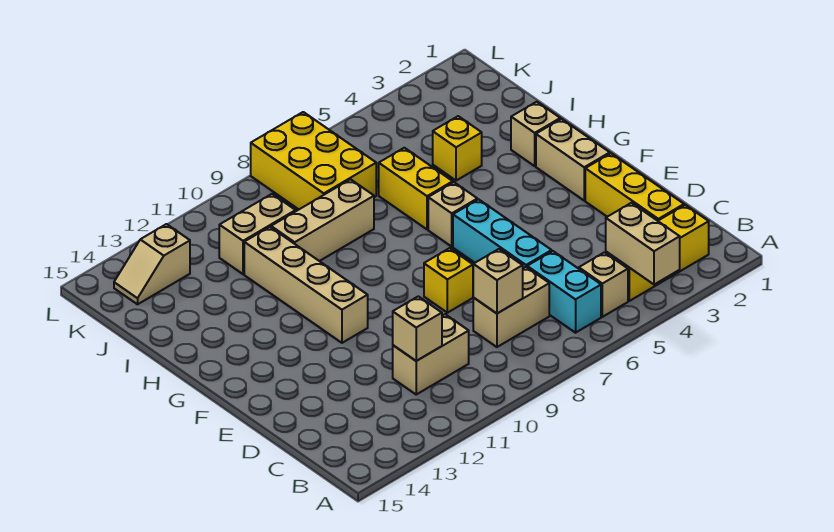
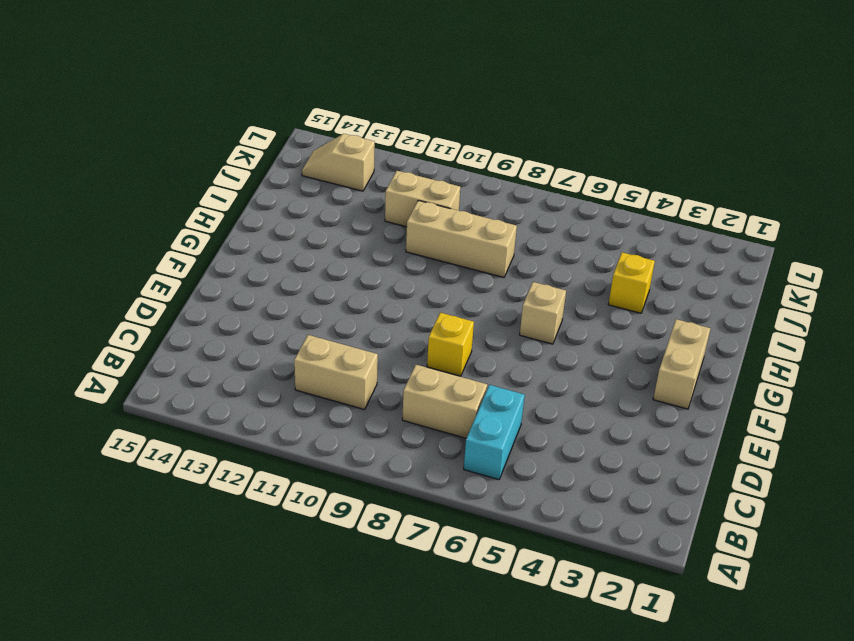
none -> yellow brick B2:B4 level 1
none -> tan brick B5 level 1
none -> yellow brick C2:E2 level 1

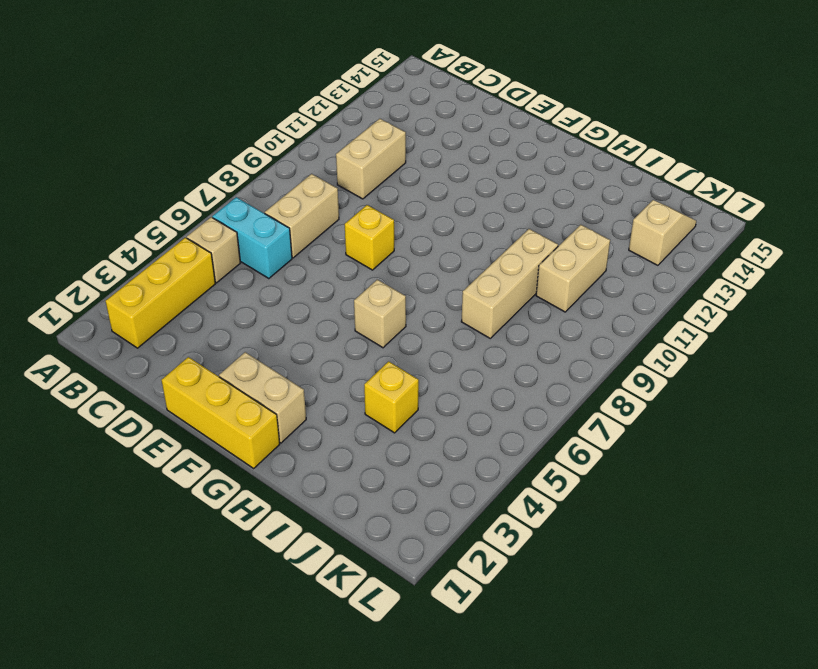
yellow brick E1:G1 level 1 -> yellow brick C2:E2 level 1
none -> cyan brick D6:F6 level 1
none -> tan brick F11:I11 level 1
none -> tan brick H2 level 1

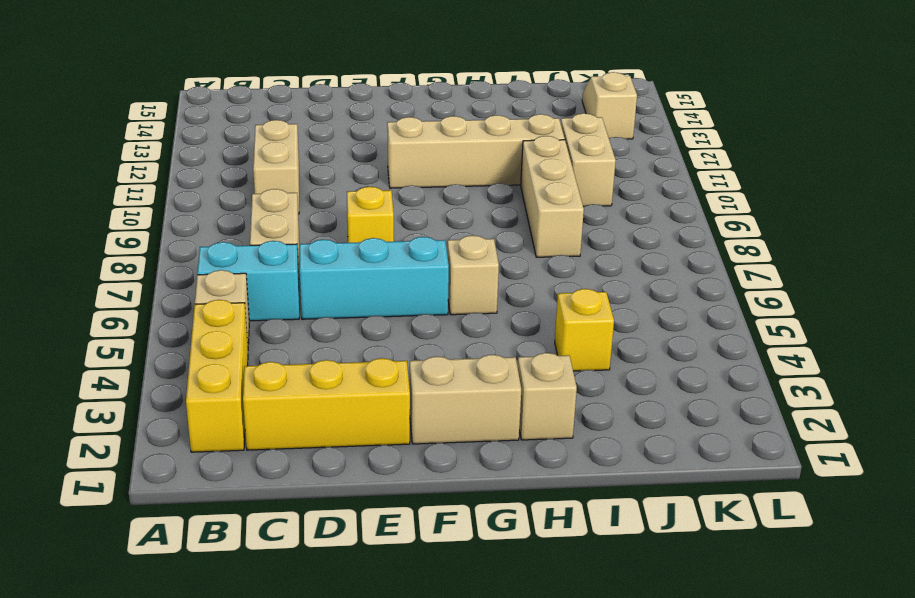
none -> yellow brick H6:I6 level 1
none -> yellow brick J7:L8 level 1
none -> tan brick A4:B4 level 2

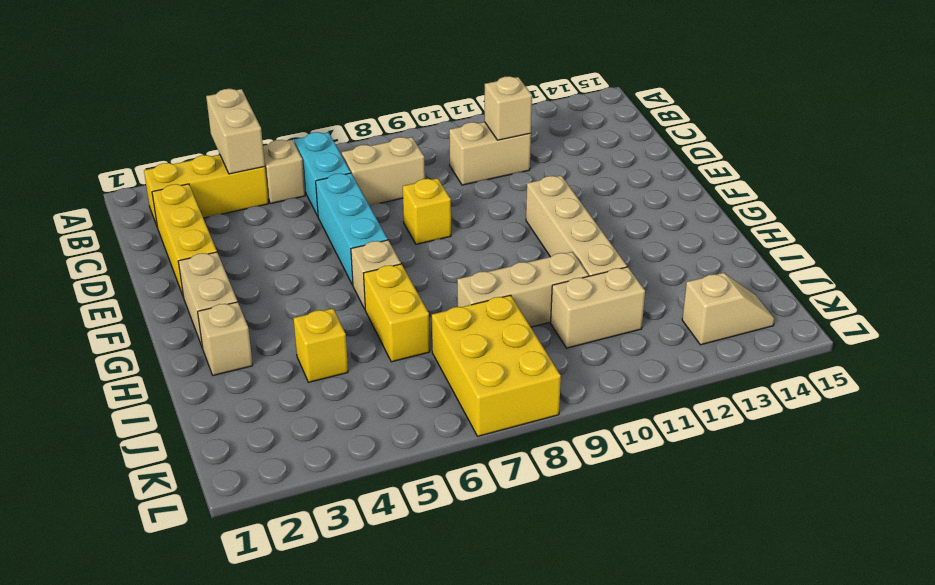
none -> tan brick C8 level 2

